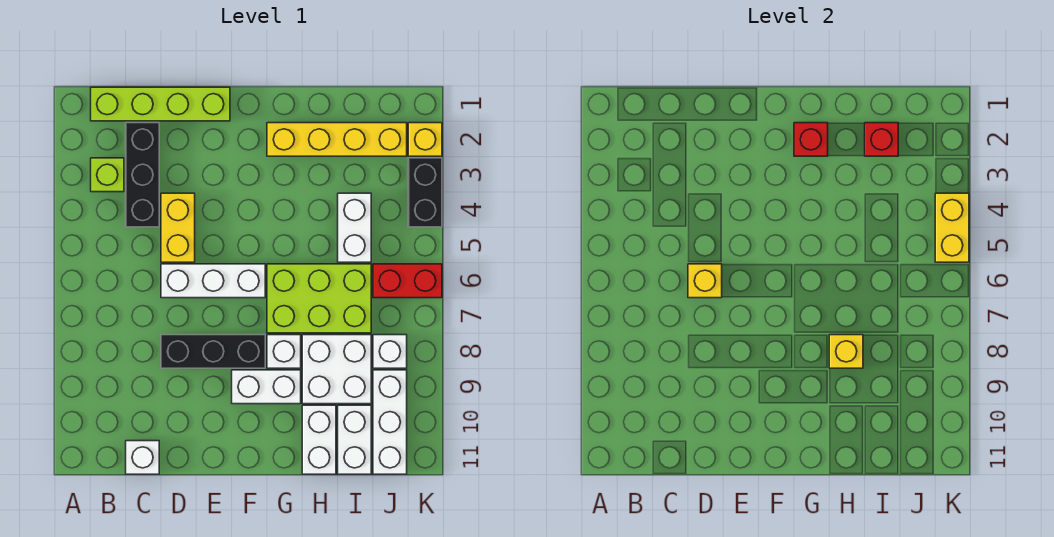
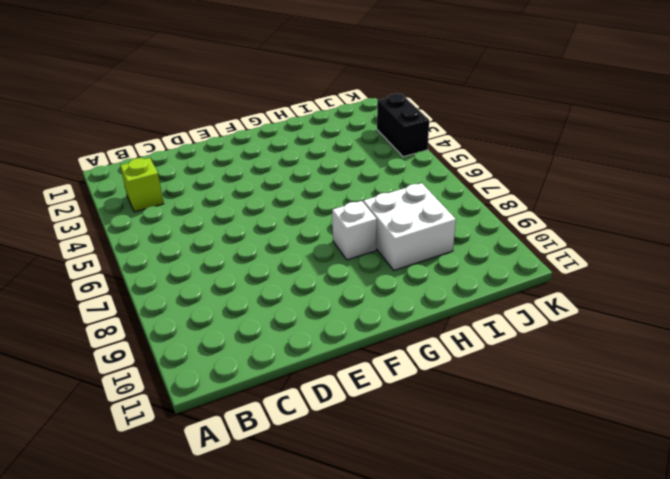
none -> lime brick B1:E1 level 1
none -> black brick C2:C4 level 1
none -> white brick C11 level 1

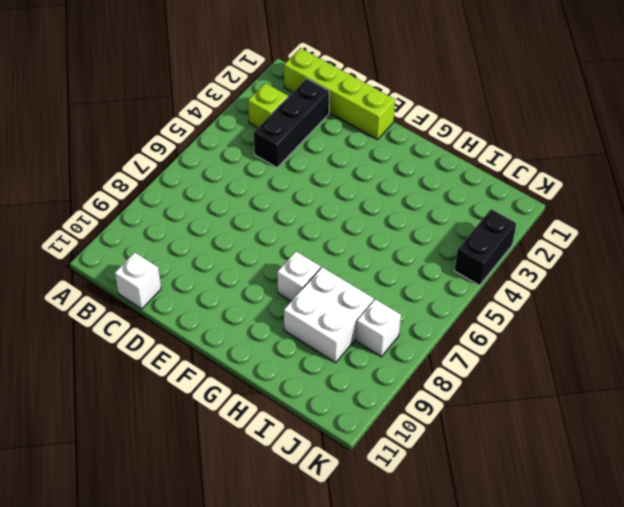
none -> yellow brick D4:D5 level 1
none -> white brick D6:F6 level 1
none -> black brick D8:F8 level 1

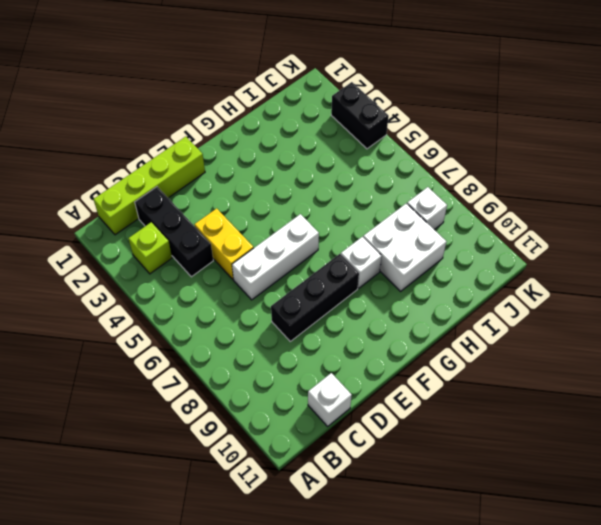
none -> white brick F9:G9 level 1
none -> yellow brick G2:J2 level 1
none -> lime brick G6:I7 level 1

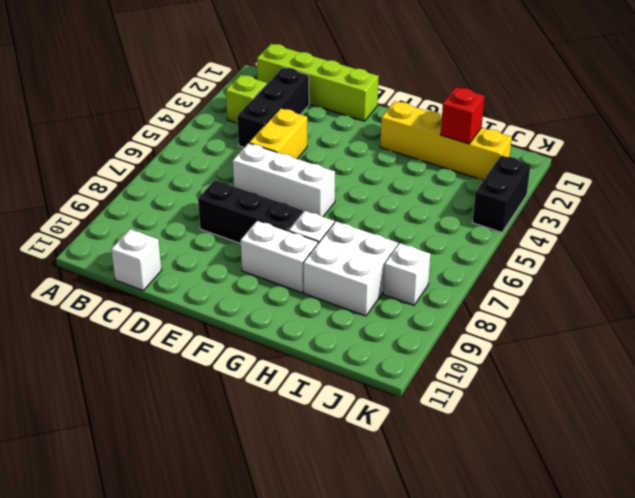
none -> lime brick G6:I7 level 1
none -> white brick H10:H11 level 1
none -> white brick I4:I5 level 1

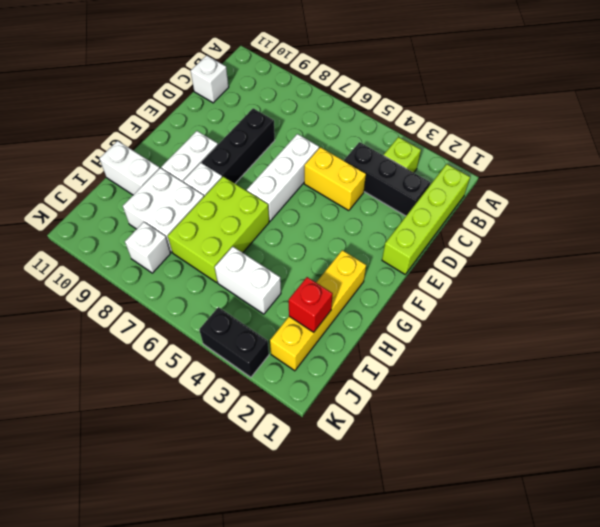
none -> white brick I10:I11 level 1
none -> red brick J6:K6 level 1
none -> white brick J9:J11 level 1

